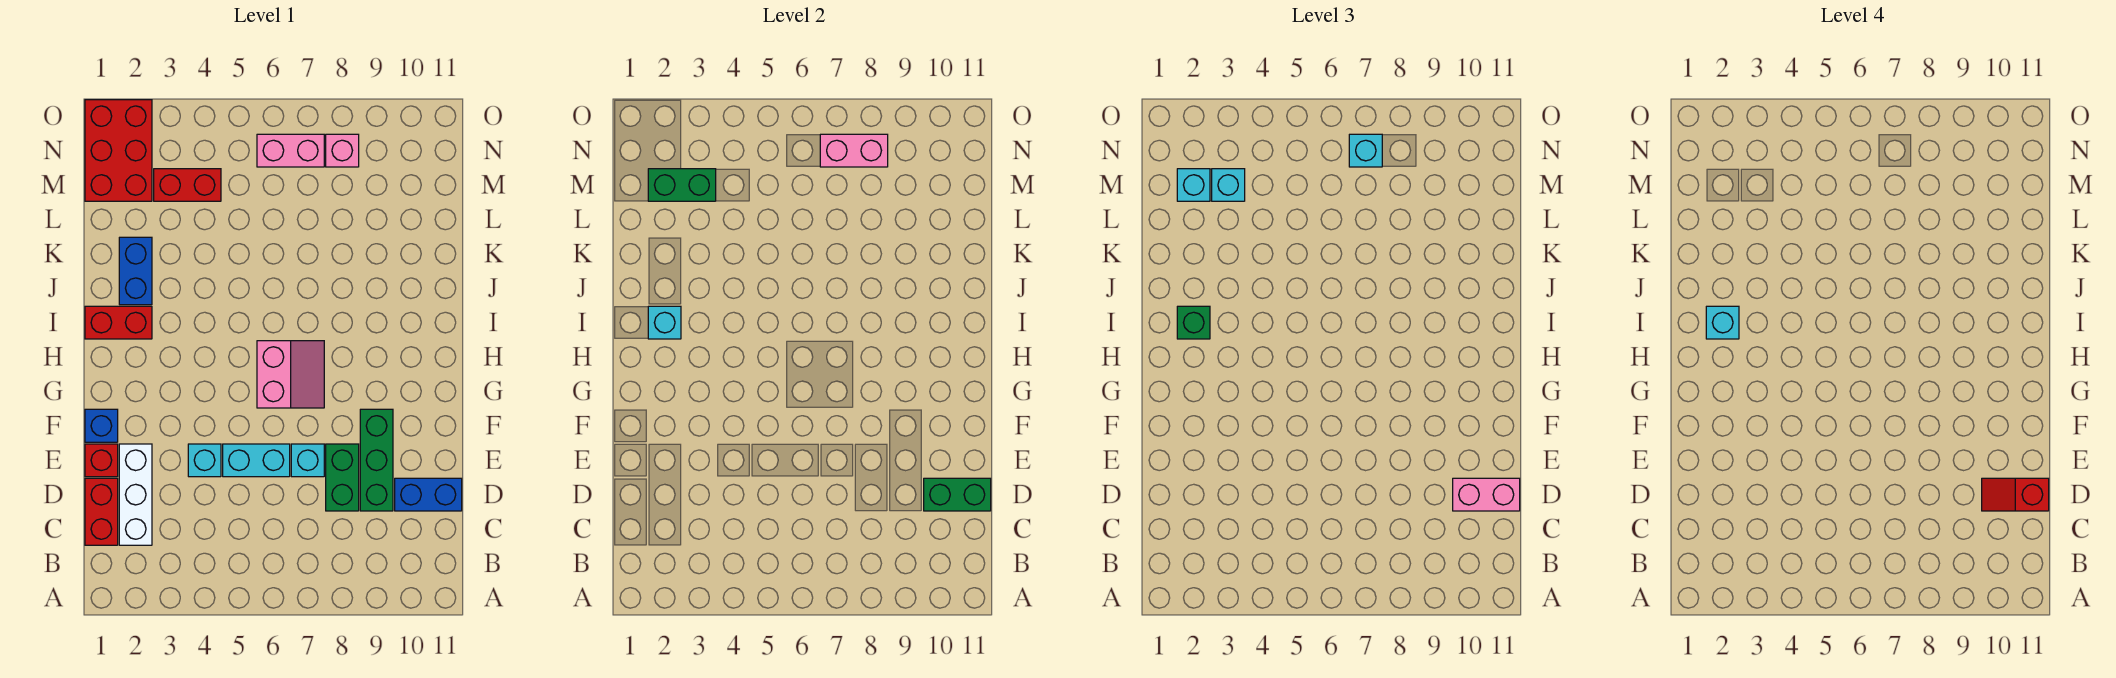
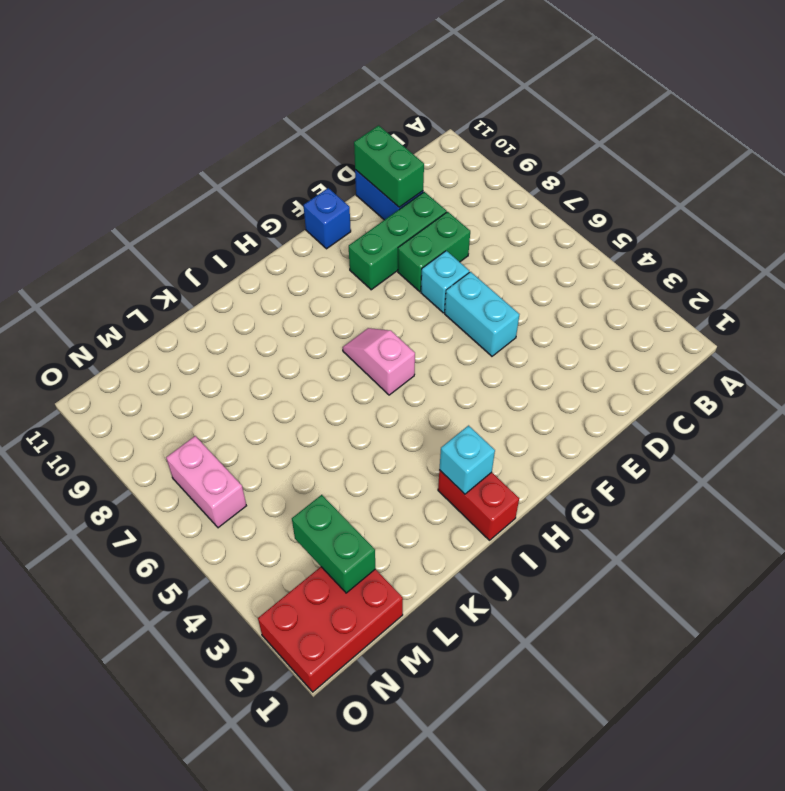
blue brick F11 level 1 -> blue brick F1 level 1
pink slope H6:H7 level 1 top 6 -> pink slope G6:H7 level 1 top 6
none -> red brick C1:D1 level 1
none -> white brick C2:E2 level 1
none -> red brick E1 level 1

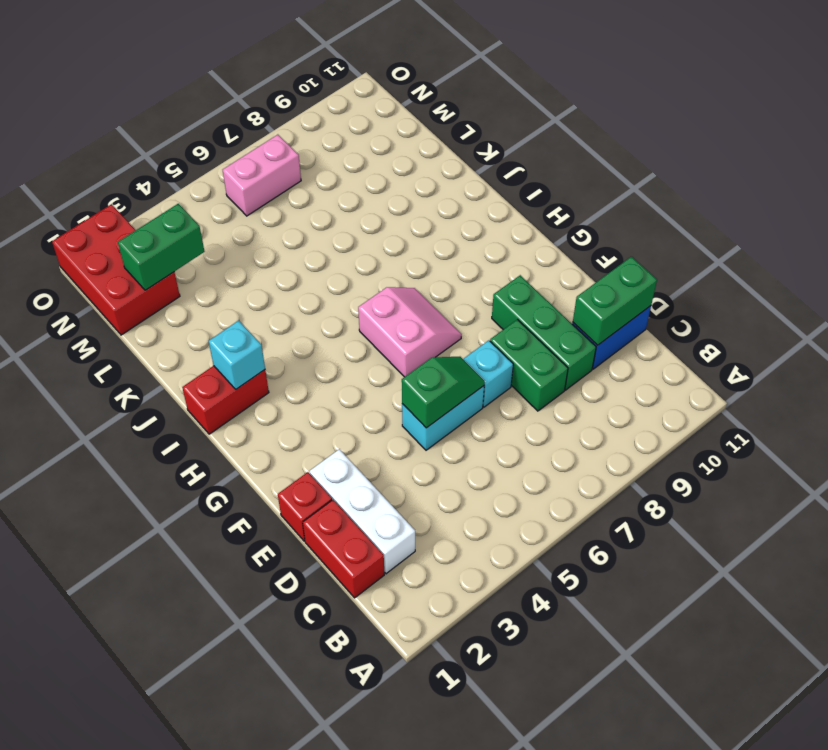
green slope E5:E6 level 2 top 5 -> none
none -> cyan brick E4 level 1
none -> blue brick F1 level 1
none -> blue brick J2:K2 level 1

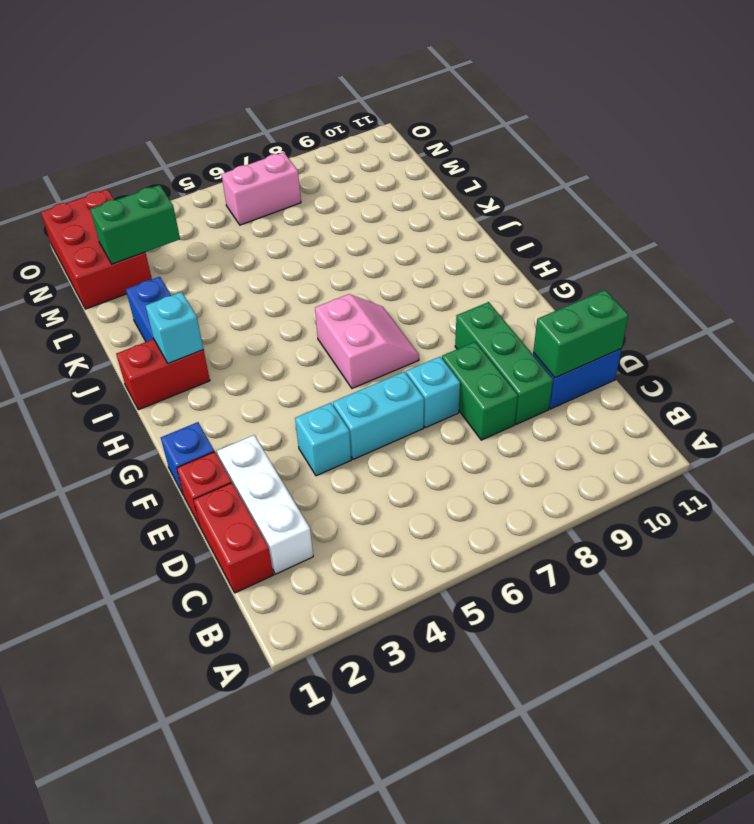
none -> red brick M3:M4 level 1
none -> pink brick N8 level 1
none -> pink brick N7:N8 level 2

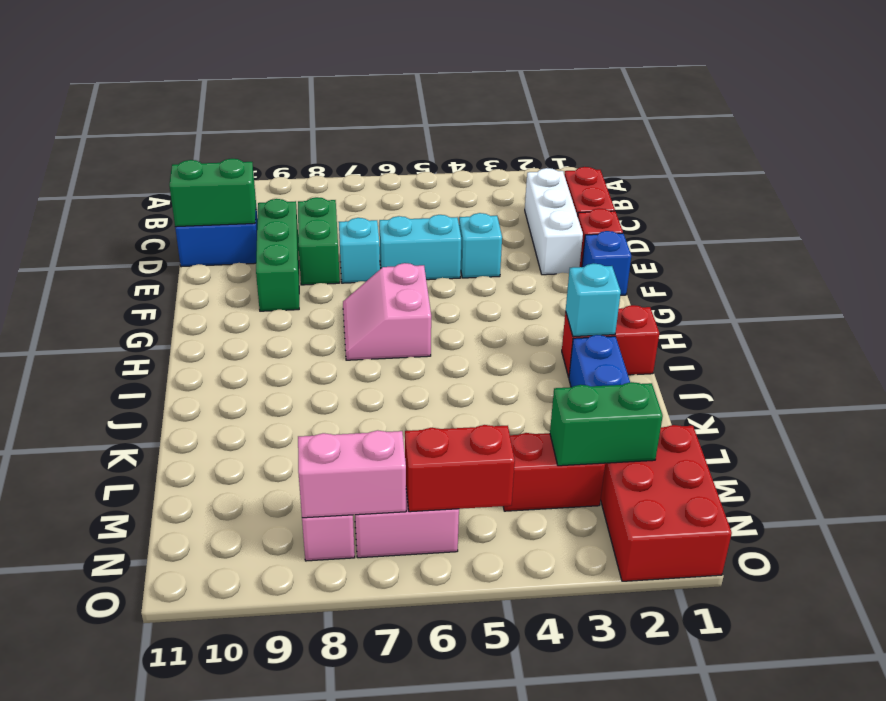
red brick N5:N6 level 2 -> none
none -> pink brick D10:D11 level 3
none -> green brick I2 level 3
none -> cyan brick M2 level 3

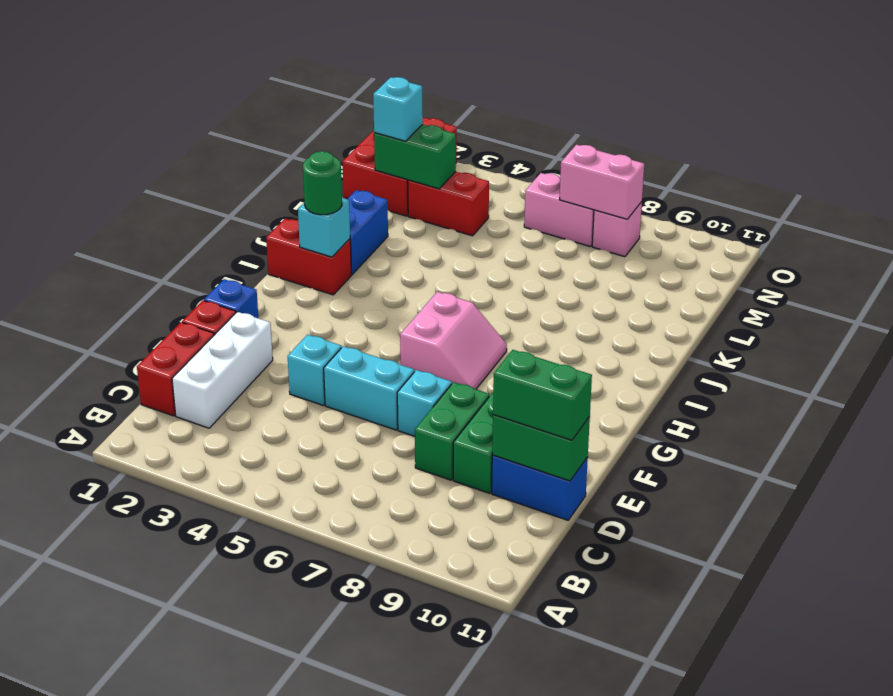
green brick D10:D11 level 3 -> pink brick D10:D11 level 3
green round brick I2 level 3 -> green brick I2 level 3
none -> cyan brick M3 level 3
none -> cyan brick N7 level 3
none -> red slope D10:D11 level 4 top 11

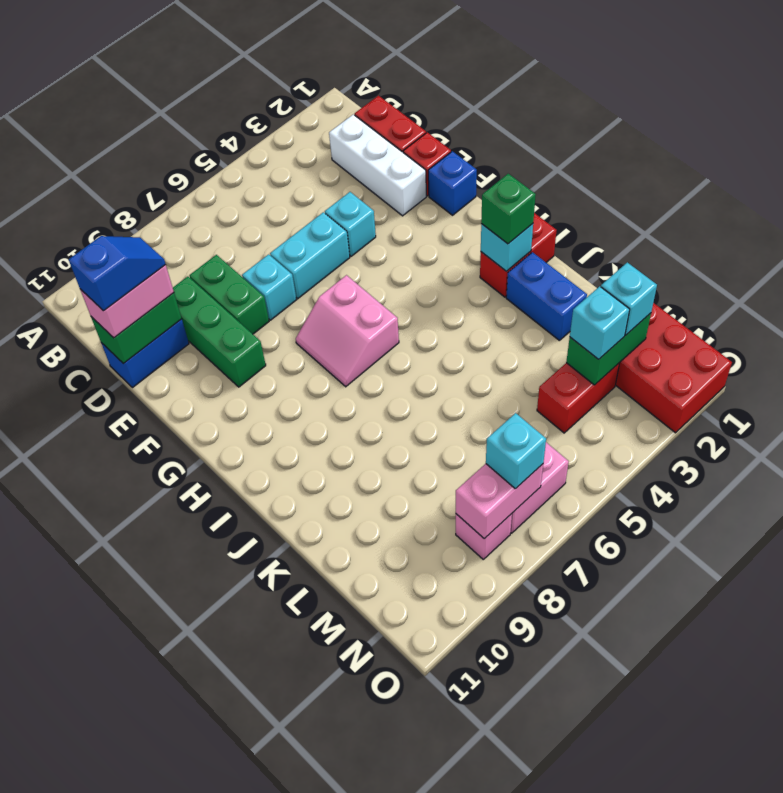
blue slope D10:D11 level 4 top 11 -> red slope D10:D11 level 4 top 11
none -> cyan brick I2 level 4

